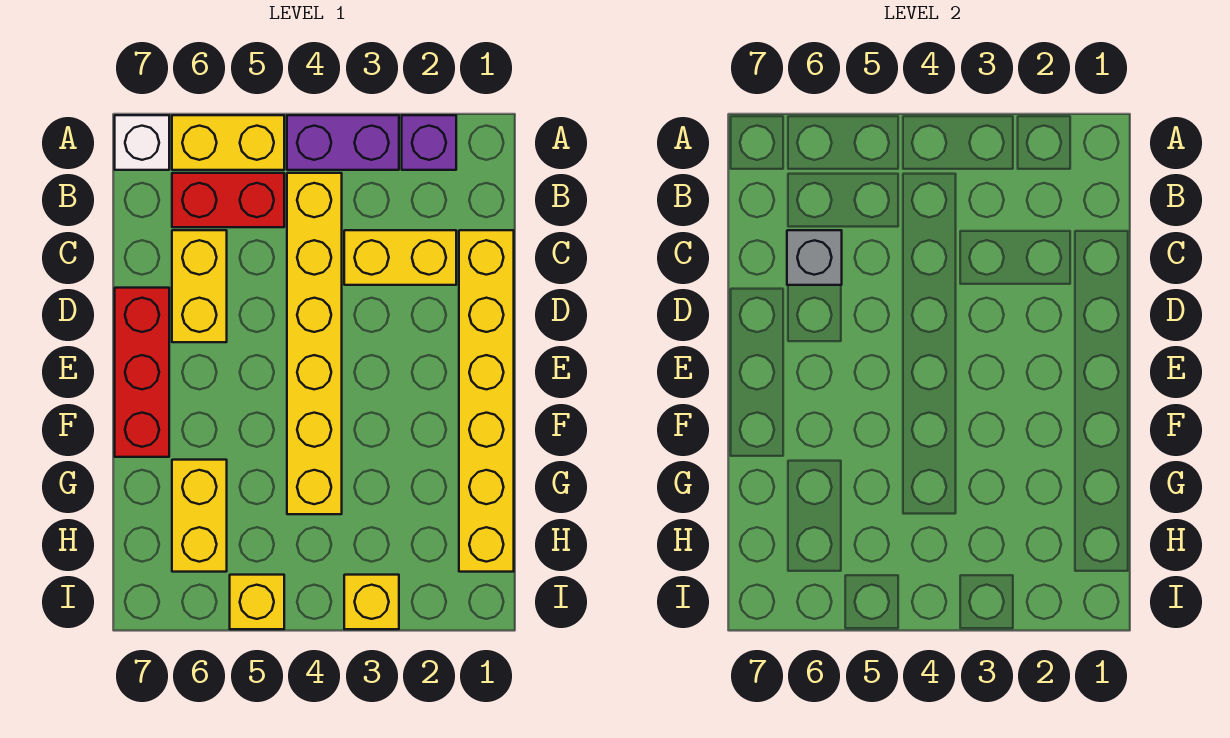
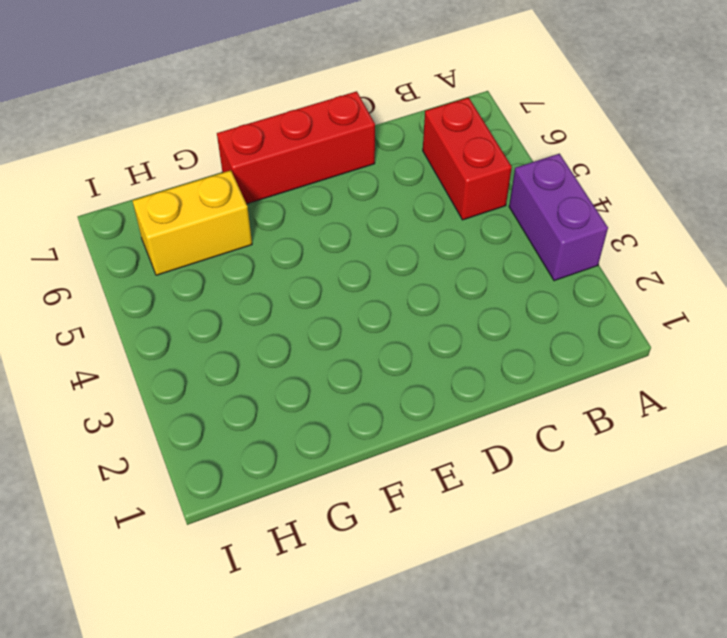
none -> purple brick A2 level 1
none -> yellow brick A5:A6 level 1
none -> white brick A7 level 1

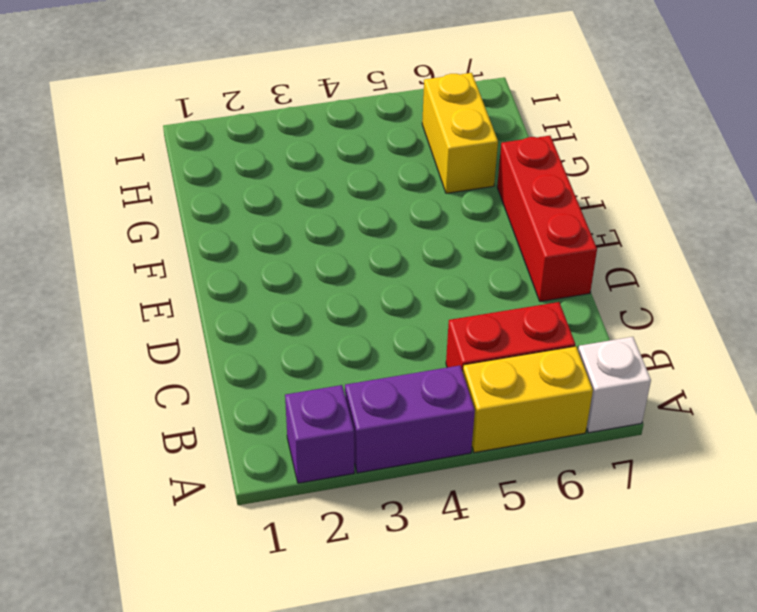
none -> yellow brick B4:G4 level 1
none -> yellow brick C1:H1 level 1
none -> yellow brick C2:C3 level 1

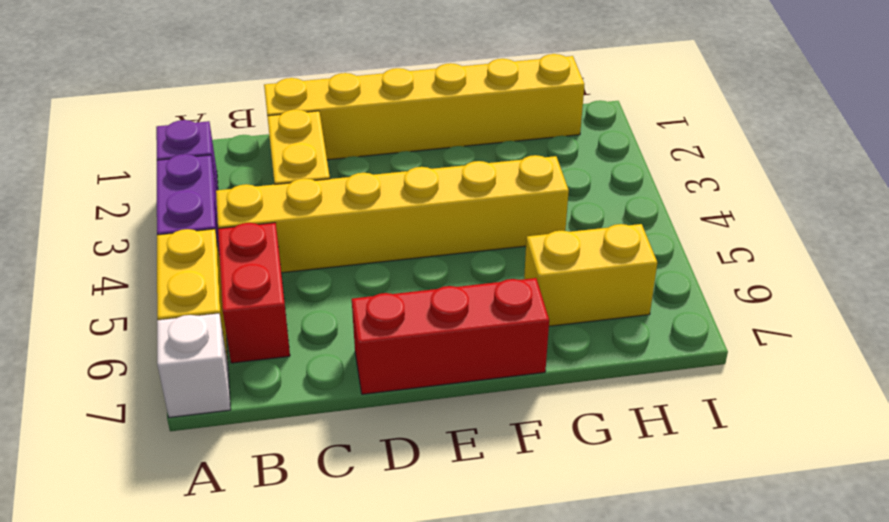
none -> yellow brick C6:D6 level 1
none -> yellow brick I3 level 1
none -> yellow brick I5 level 1

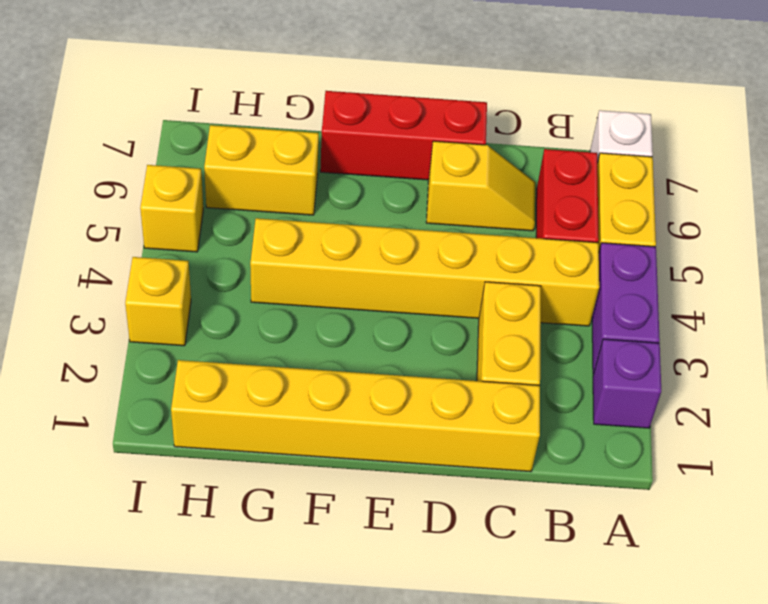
yellow slope C6:D6 level 1 top D -> yellow brick C6:D6 level 1
none -> grey brick C6 level 2

